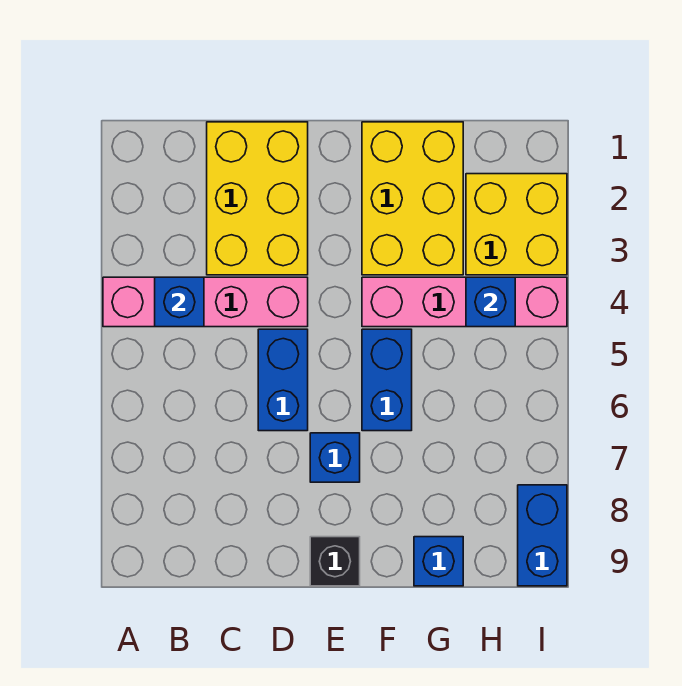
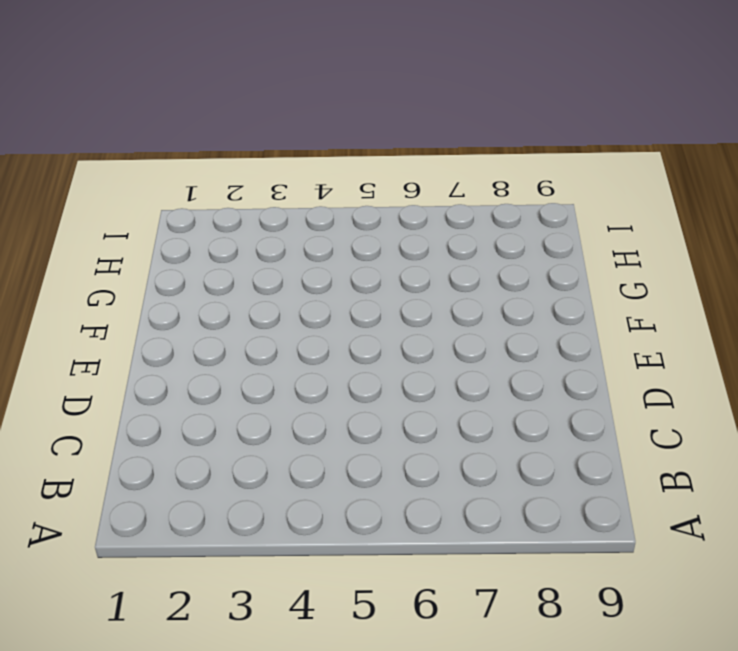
none -> pink brick A4:D4 level 1
none -> yellow brick C1:D3 level 1
none -> blue brick D5:D6 level 1

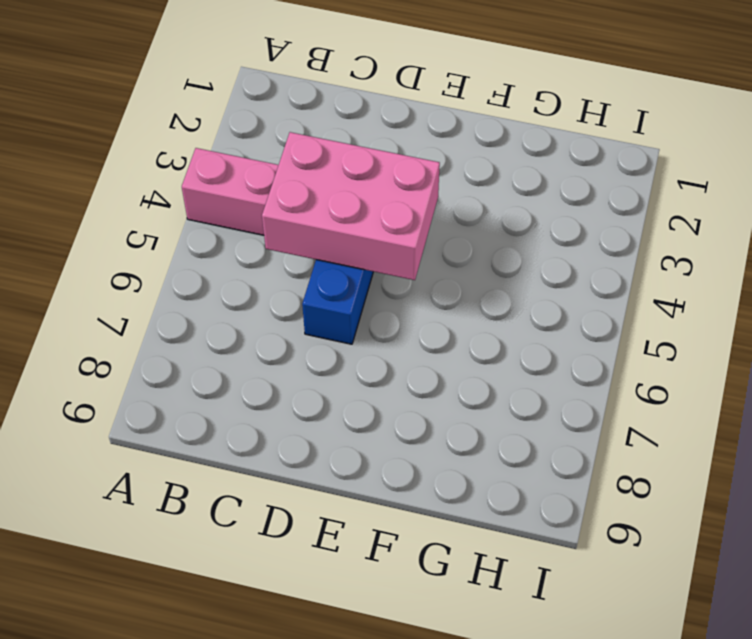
pink brick C4:E5 level 2 -> none
none -> yellow brick C1:D3 level 1
none -> blue brick E7 level 1
none -> black brick E9 level 1

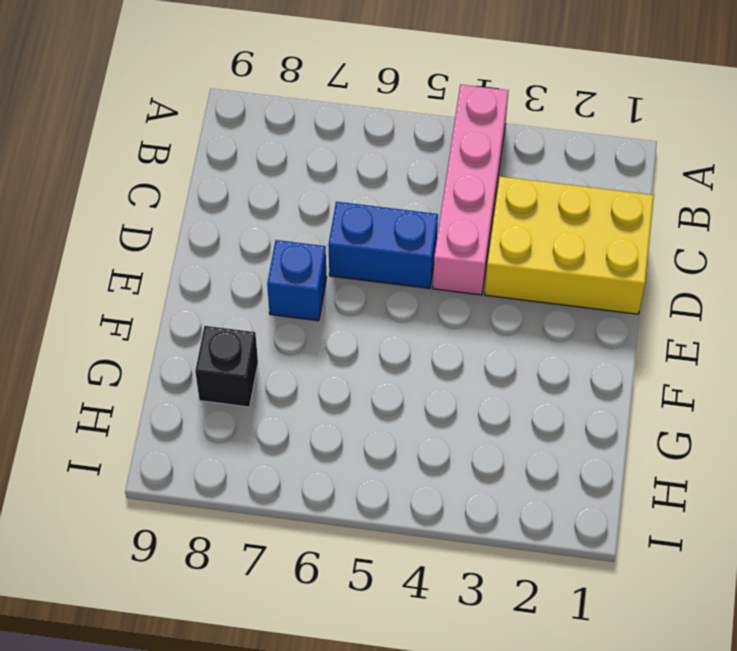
black brick G8 level 1 -> black brick E9 level 1
none -> yellow brick F1:G3 level 1
none -> pink brick F4:I4 level 1
none -> blue brick F5:F6 level 1

